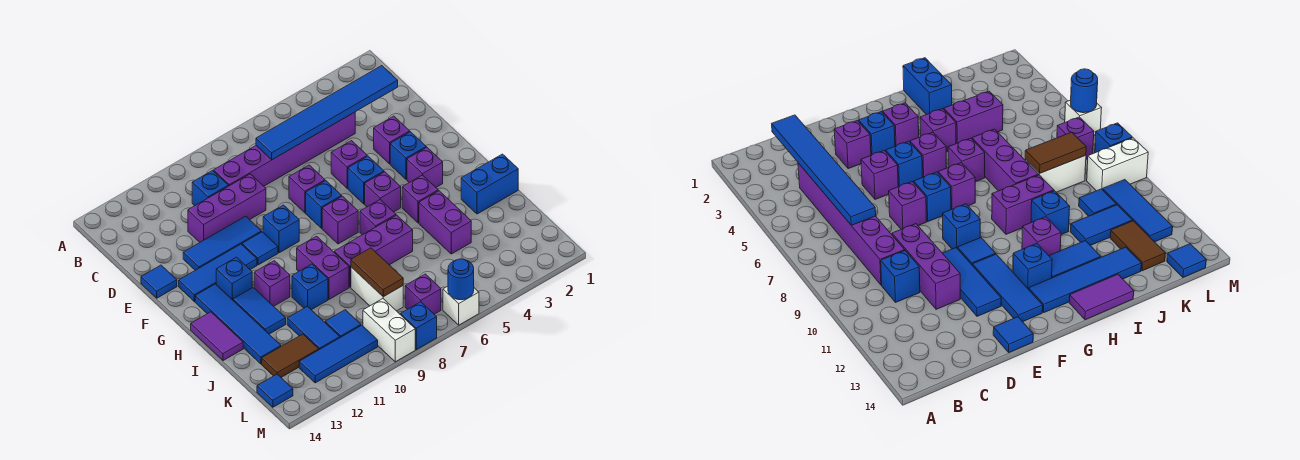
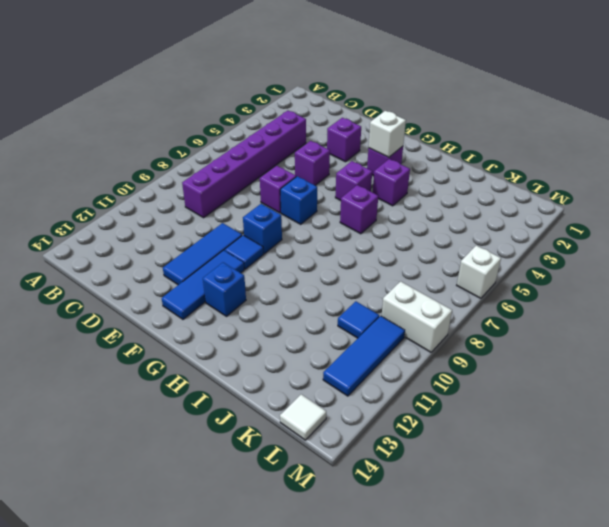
white brick G3 level 2 -> none
white tile L14 level 1 -> blue tile L14 level 1
none -> blue brick C10 level 1
none -> purple brick D9:D11 level 1
none -> blue tile E14 level 1
none -> blue brick F3 level 1

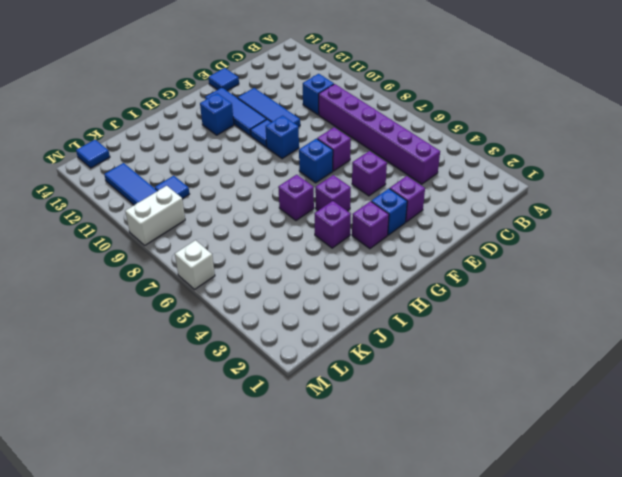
none -> purple brick D9:D11 level 1
none -> blue brick F5 level 1
none -> purple brick G7 level 1
none -> blue tile G13:J13 level 1

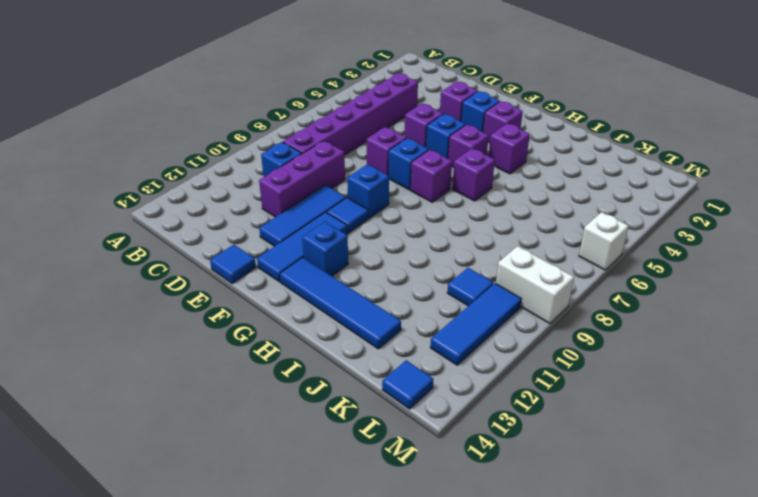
none -> purple brick H9:I9 level 1
none -> purple brick H11 level 1
none -> blue tile H12:I12 level 1
none -> purple tile H14:I14 level 1

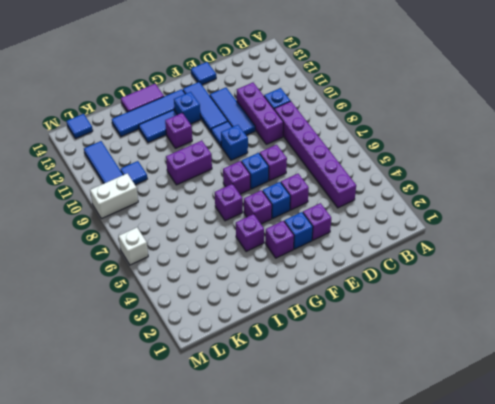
none -> blue brick I1:I2 level 1
none -> purple brick I4:J4 level 1
none -> purple brick I6:I8 level 1
none -> blue brick I10 level 1

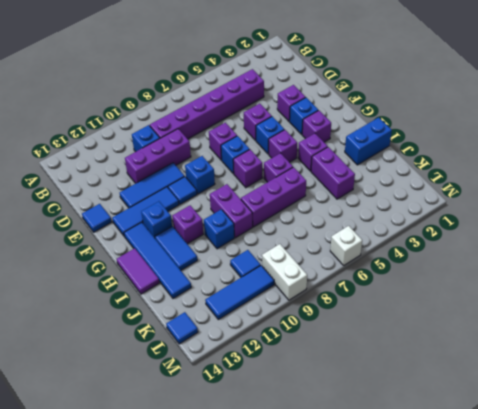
none -> white brick J8:K8 level 1
none -> blue tile J11:K11 level 1
none -> brown tile K12:K13 level 1
none -> purple brick L7 level 1

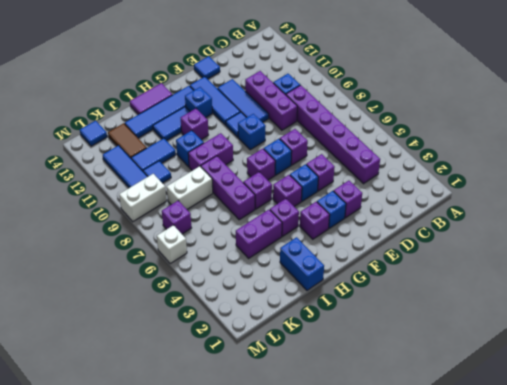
none -> blue brick M8 level 1
none -> blue tile C2:C7 level 2
none -> brown tile J8:K8 level 2
none -> blue round brick M6 level 2

